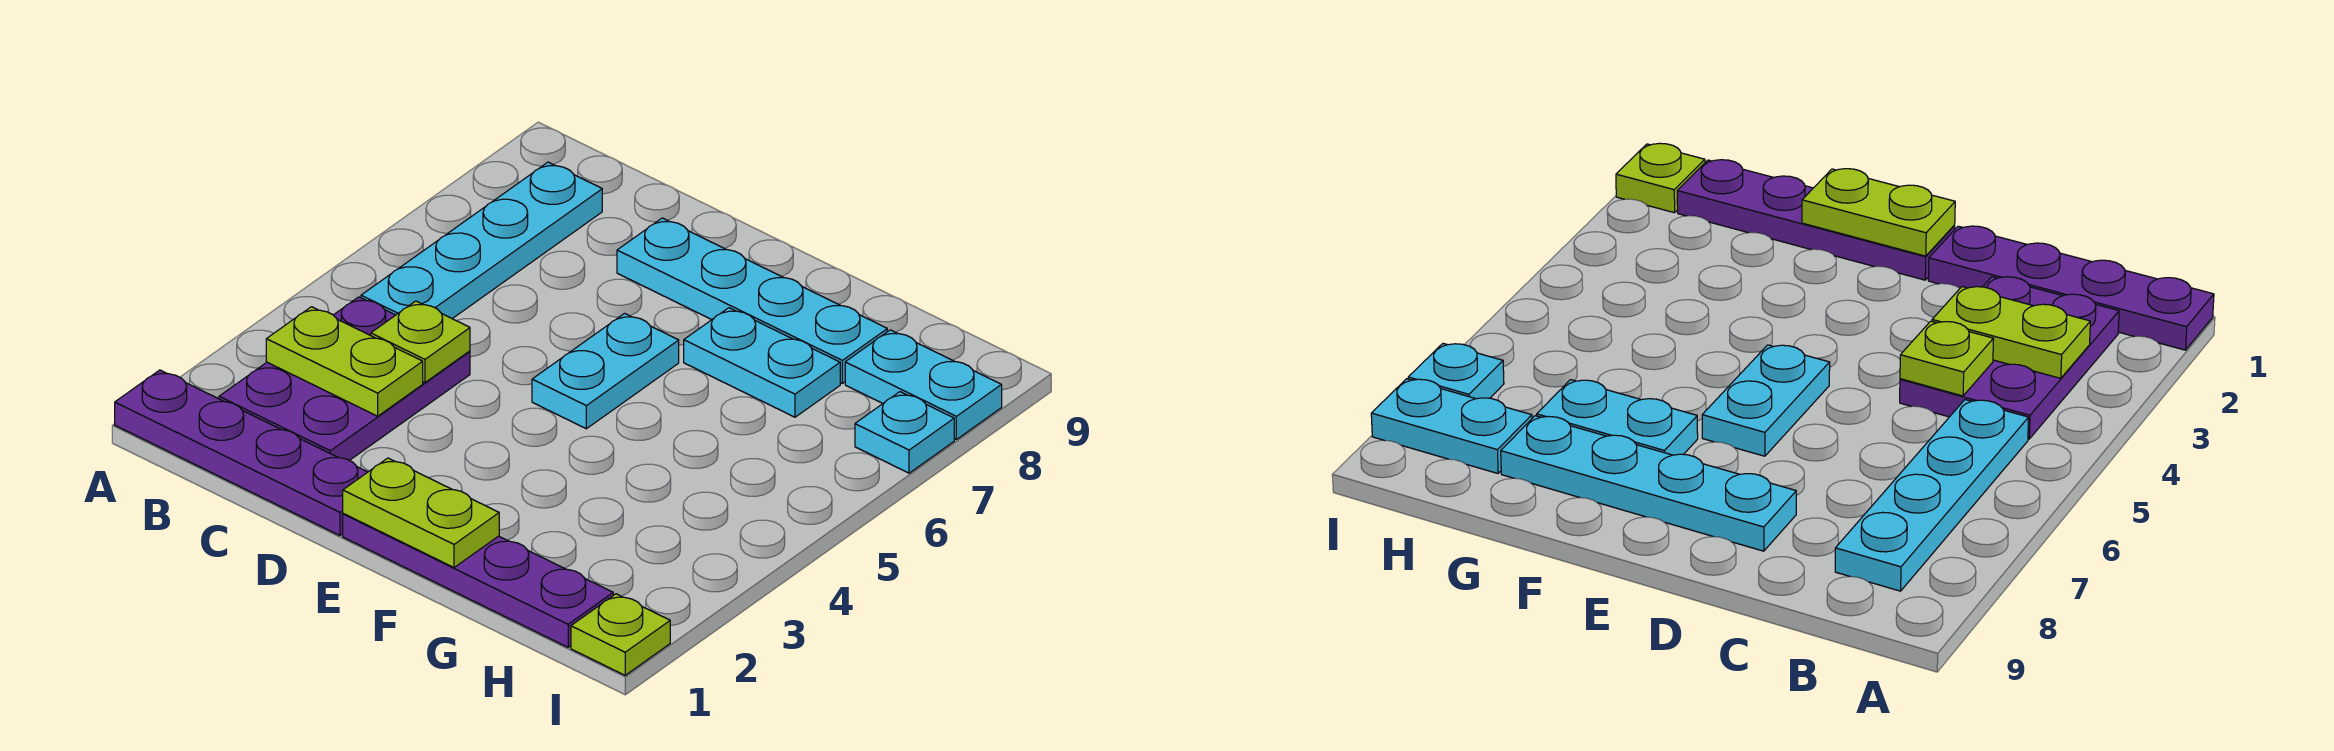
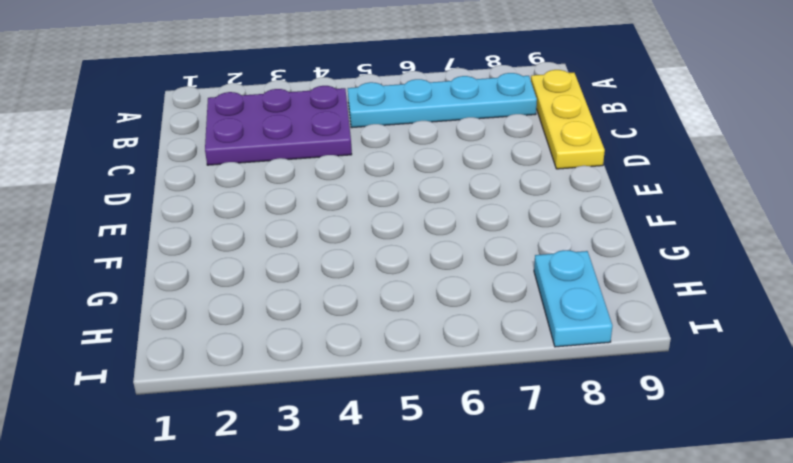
yellow plate B9:D9 level 1 -> none
none -> purple plate A1:D1 level 1
none -> cyan plate D8:G8 level 1
none -> purple plate E1:H1 level 1

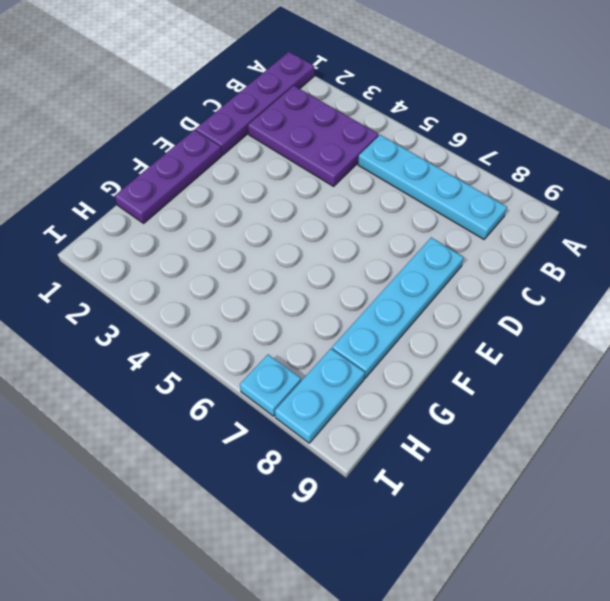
purple plate E1:G1 level 1 -> purple plate E1:H1 level 1
none -> cyan plate E5:E6 level 1
none -> cyan plate F7:G7 level 1
none -> lime plate I1 level 1

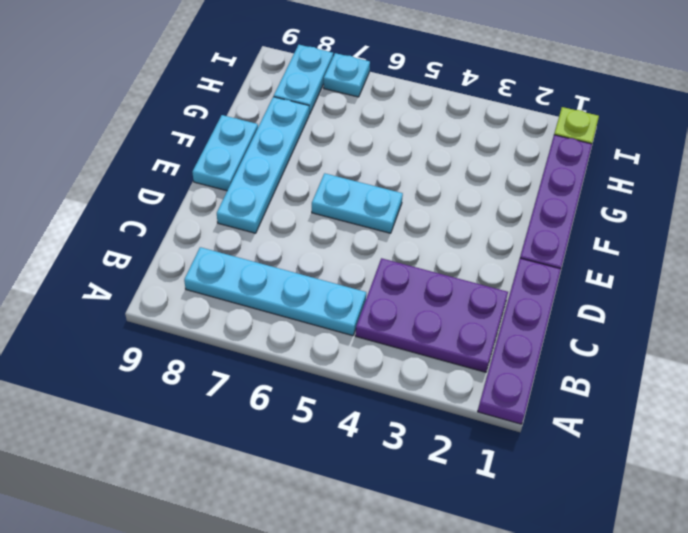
cyan plate E9:F9 level 1 -> cyan plate F7:G7 level 1
none -> lime plate B3:C3 level 2
none -> lime plate C4 level 2
none -> lime plate E1:F1 level 2

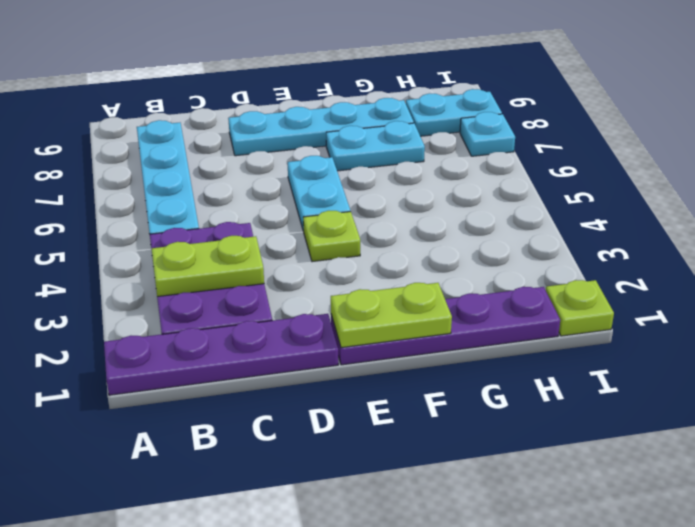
lime plate E4 level 1 -> lime plate C4 level 2

